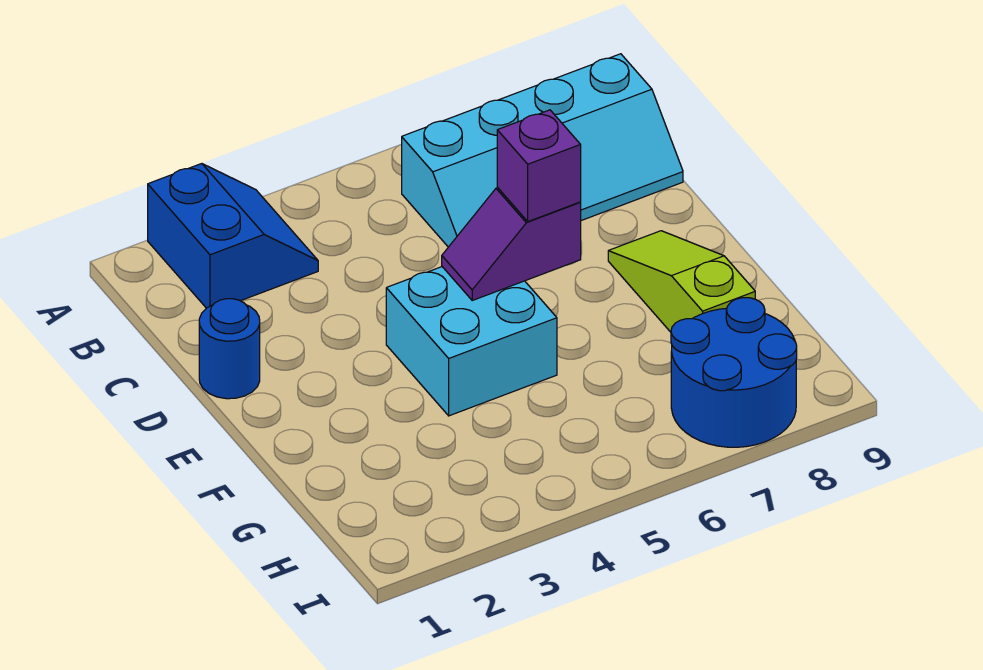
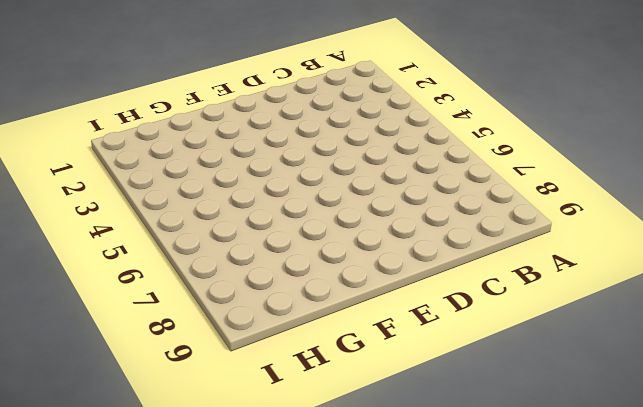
none -> blue slope A2:B3 level 1 top 2
none -> cyan slope B6:C9 level 1 top B

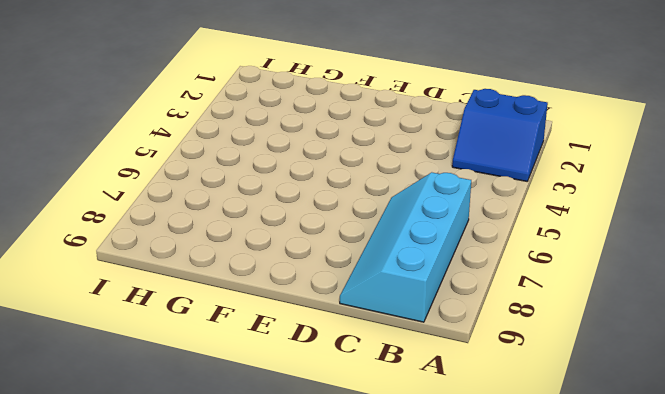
none -> blue round brick D1 level 1
none -> cyan brick E4:F5 level 1

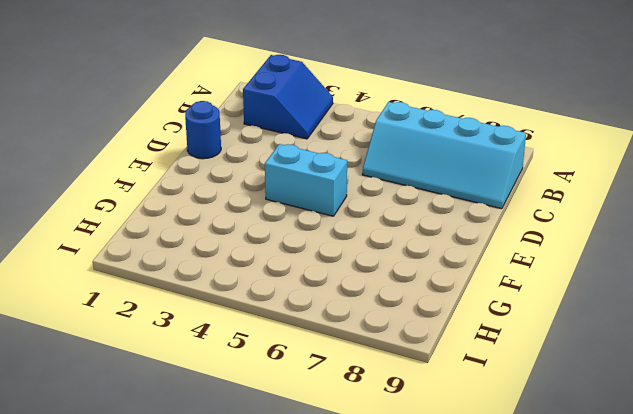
cyan brick E4:E5 level 1 -> cyan brick E4:F5 level 1
none -> lime slope E8:G8 level 1 top G
none -> blue round brick H7:I8 level 1

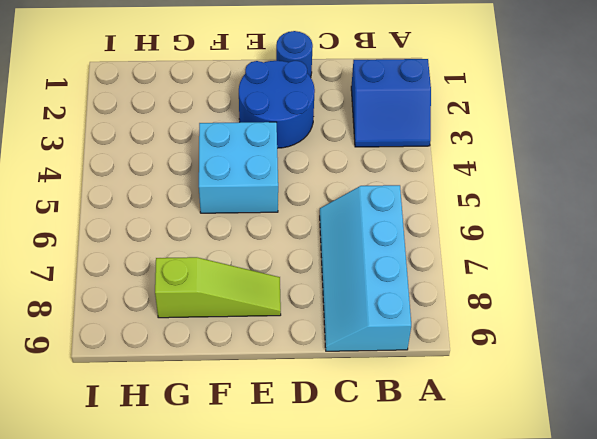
blue round brick D2:E3 level 1 -> blue round brick H7:I8 level 1
none -> purple slope E5:E6 level 2 top 6
none -> purple brick E6 level 3

